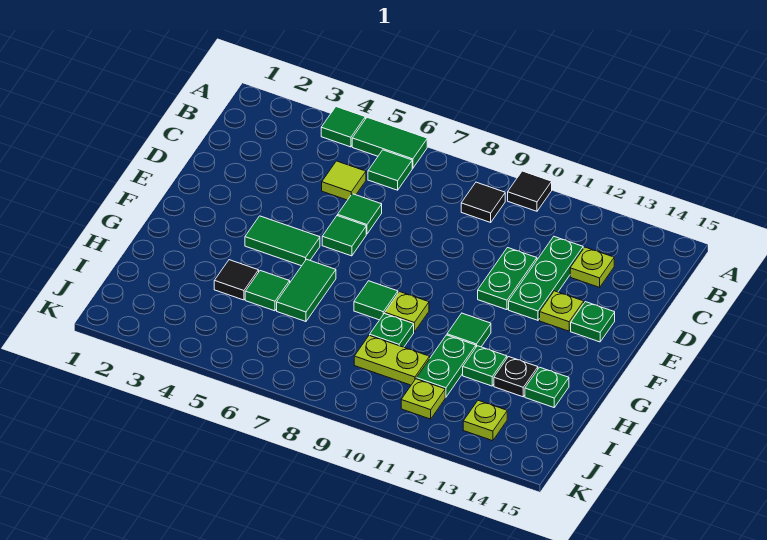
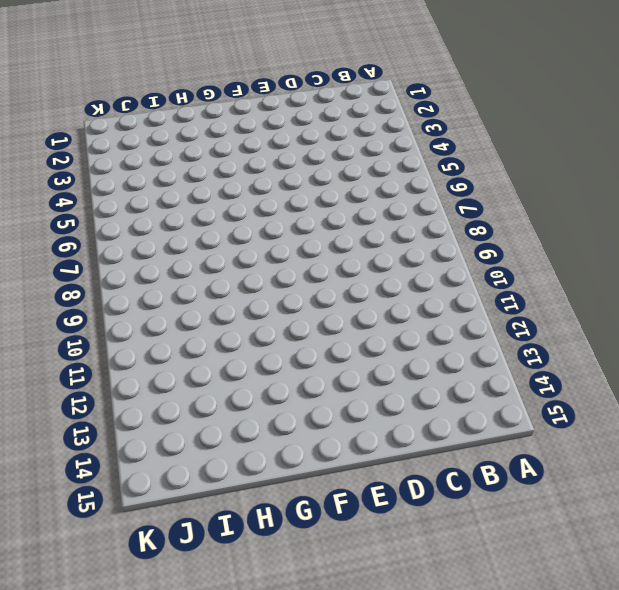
none -> green tile A4 level 1
none -> green tile A5:A6 level 1
none -> black tile A10 level 1

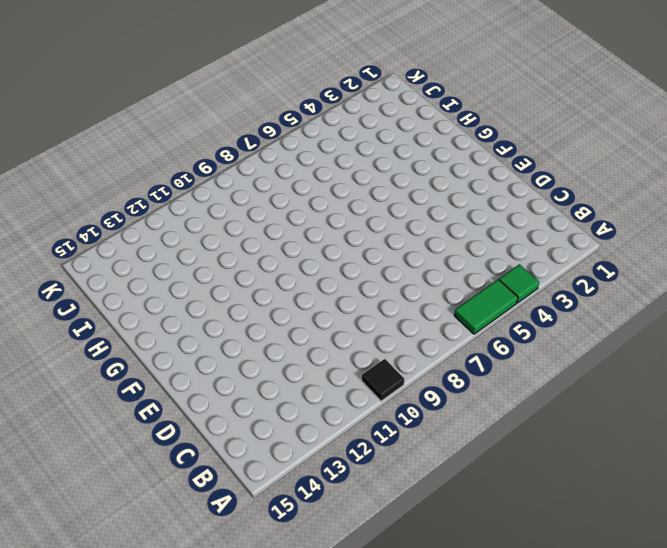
none -> green tile B6 level 1
none -> black tile B9 level 1
none -> lime tile C5 level 1

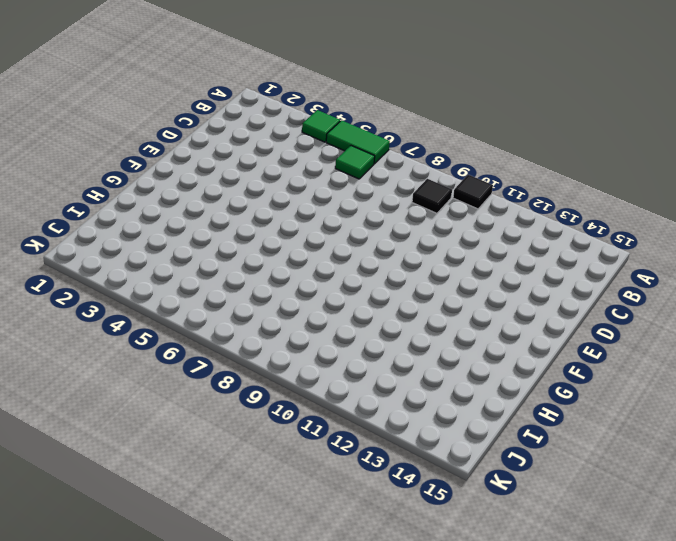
none -> lime tile C5 level 1
none -> green plate C12:E12 level 1
none -> lime plate C13 level 1

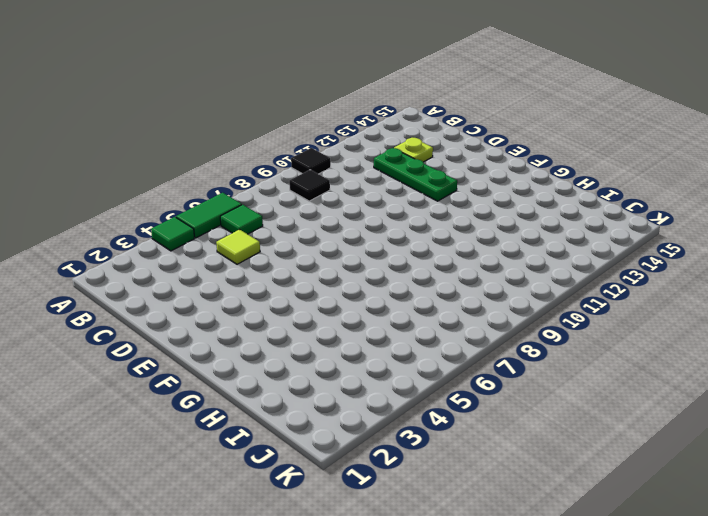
none -> green tile D6 level 1
none -> green plate D11:E11 level 1
none -> green tile E6 level 1

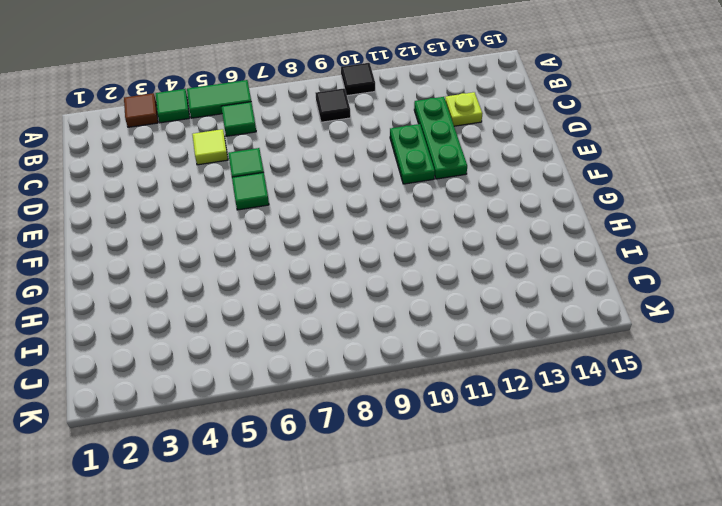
brown tile A3 level 1 -> none
none -> lime plate E13 level 1
none -> green plate E14 level 1
none -> green tile F4:F5 level 1

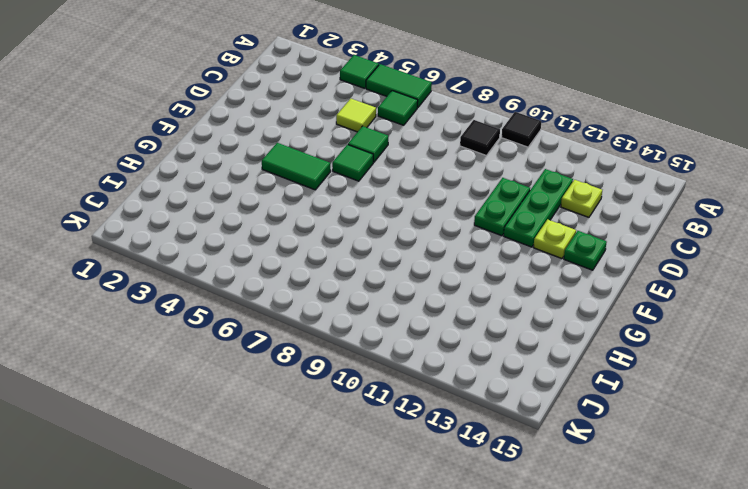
none -> green tile G6:H6 level 1
none -> green tile G8 level 1
none -> lime plate G9 level 1

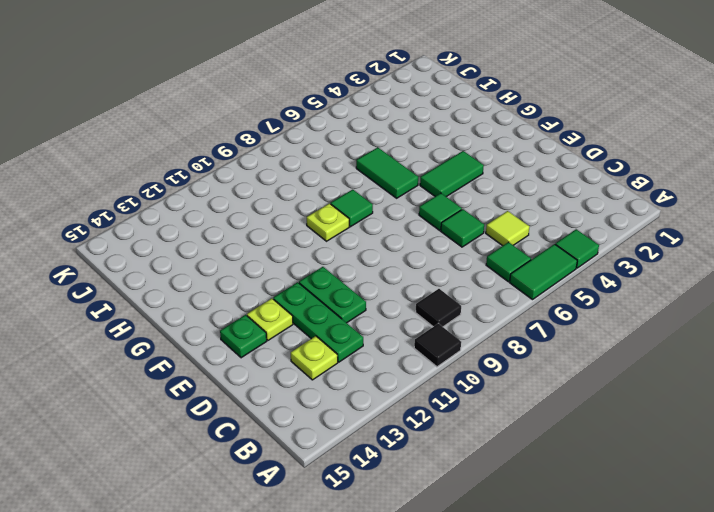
none -> green tile G11 level 1
none -> black tile H4 level 1
none -> green tile H5 level 1

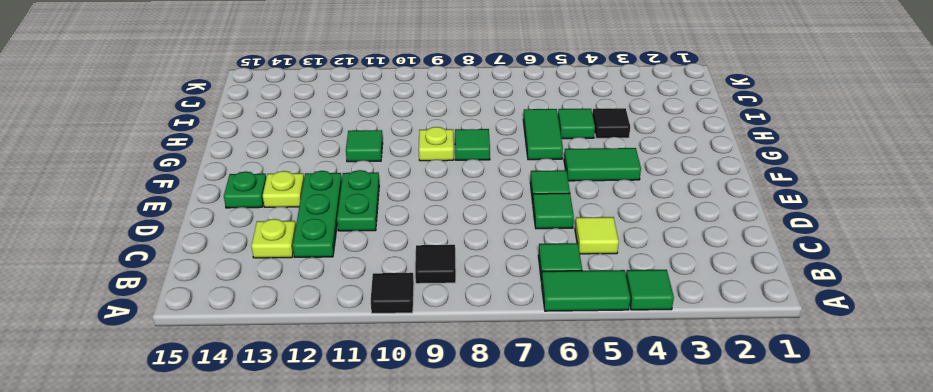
none -> green plate H9 level 1
none -> green plate H11:I11 level 1
none -> green plate H12 level 1

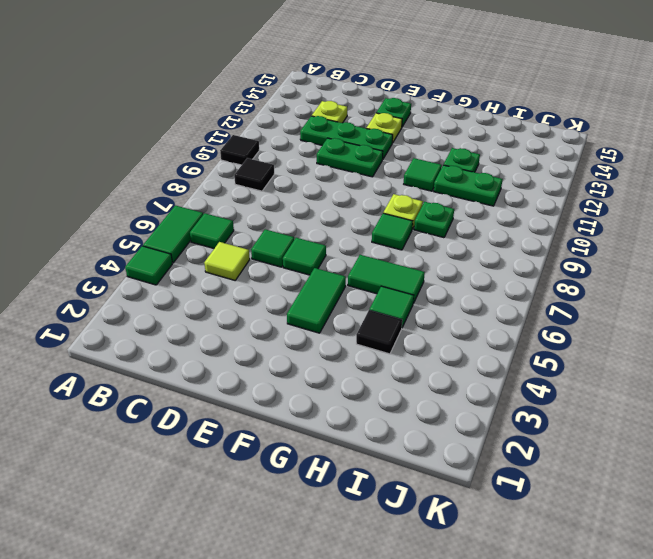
none -> black plate H13 level 1
none -> green plate H14 level 1
none -> lime plate I9:I10 level 1

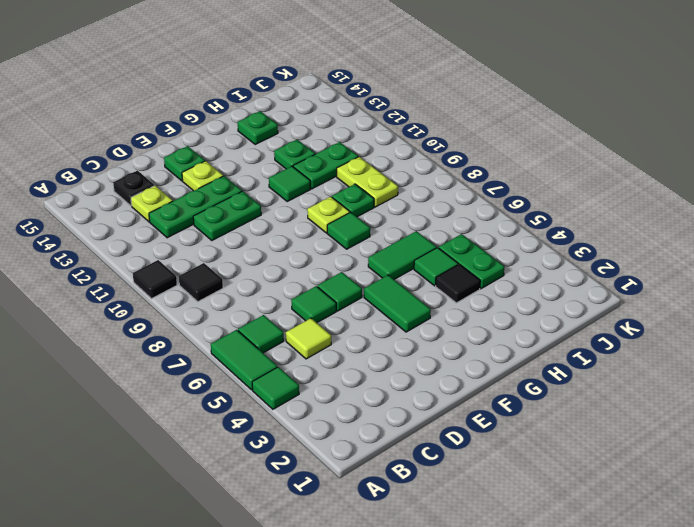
black plate C14 level 1 -> black plate H13 level 1
green plate I4:I5 level 1 -> none
none -> lime plate J11 level 1
none -> lime plate J13 level 1

